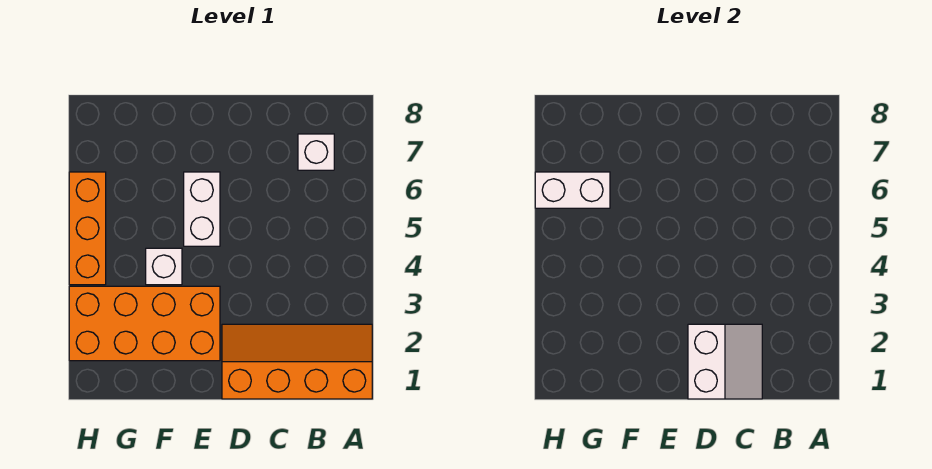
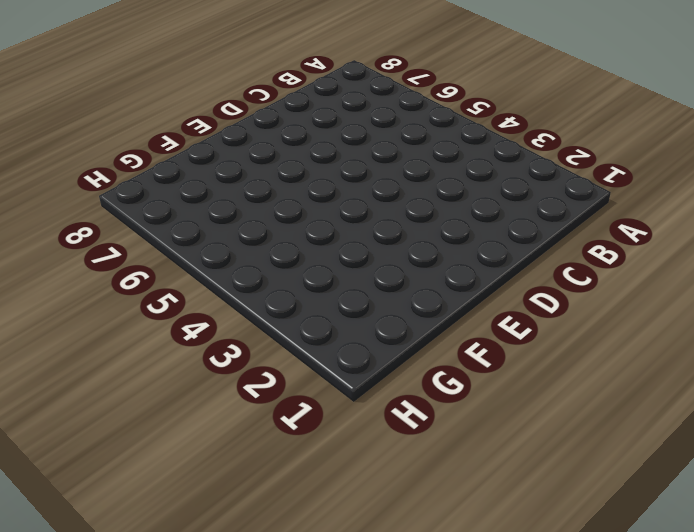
none -> orange slope A1:D2 level 1 top 1
none -> white brick B7 level 1

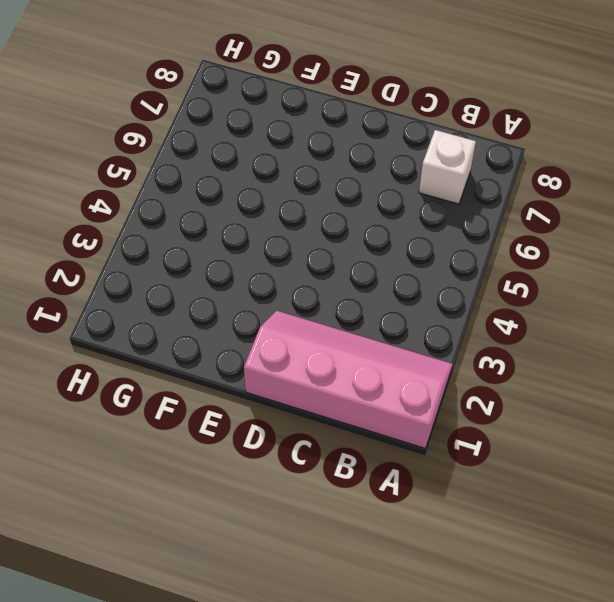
pink slope A1:D2 level 1 top 1 -> orange slope A1:D2 level 1 top 1
none -> orange brick E2:H3 level 1
none -> white brick E5:E6 level 1

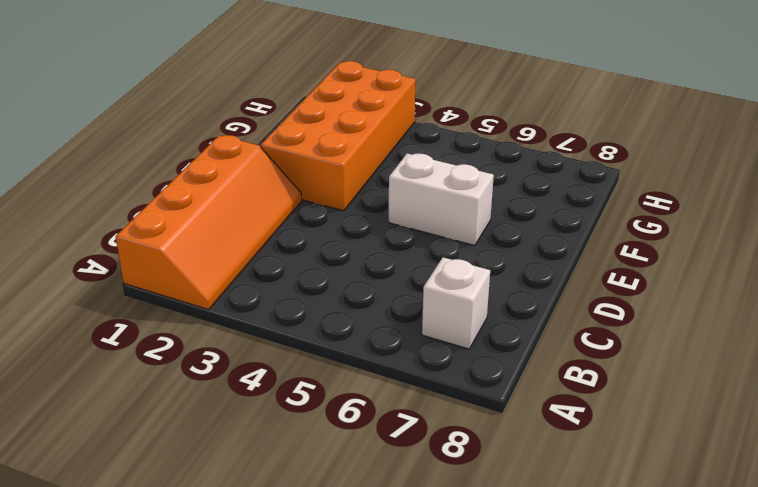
none -> white brick F4 level 1
none -> orange brick H4:H6 level 1

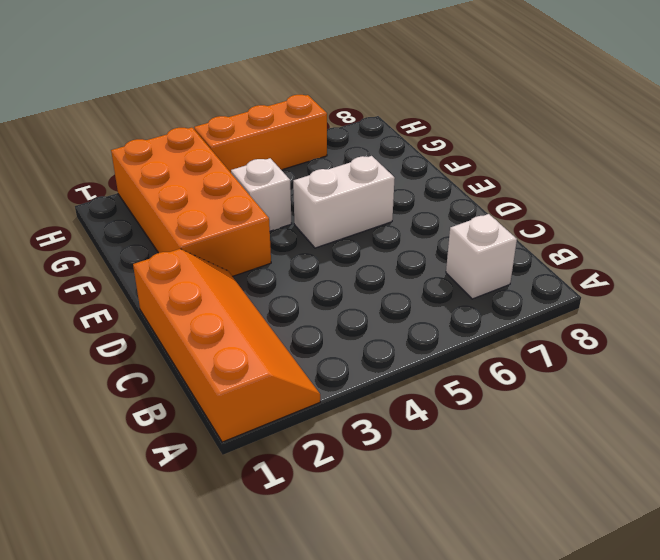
none -> white slope C1:D2 level 2 top D
none -> white brick G6:H6 level 2

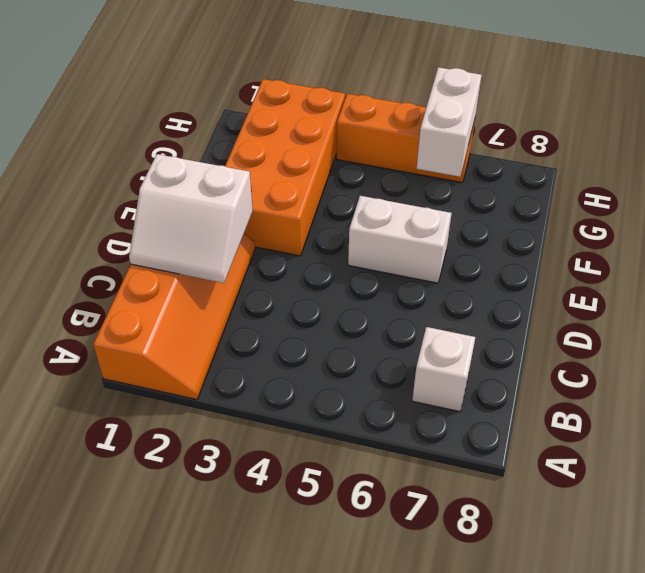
none -> white brick F4 level 1

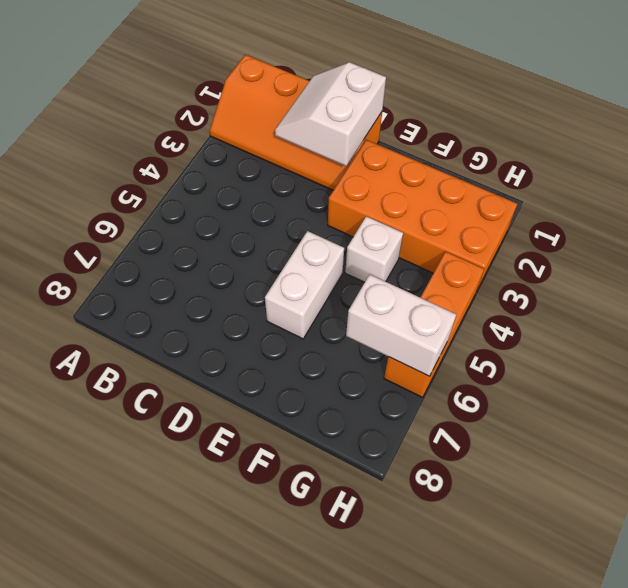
none -> white brick B7 level 1

